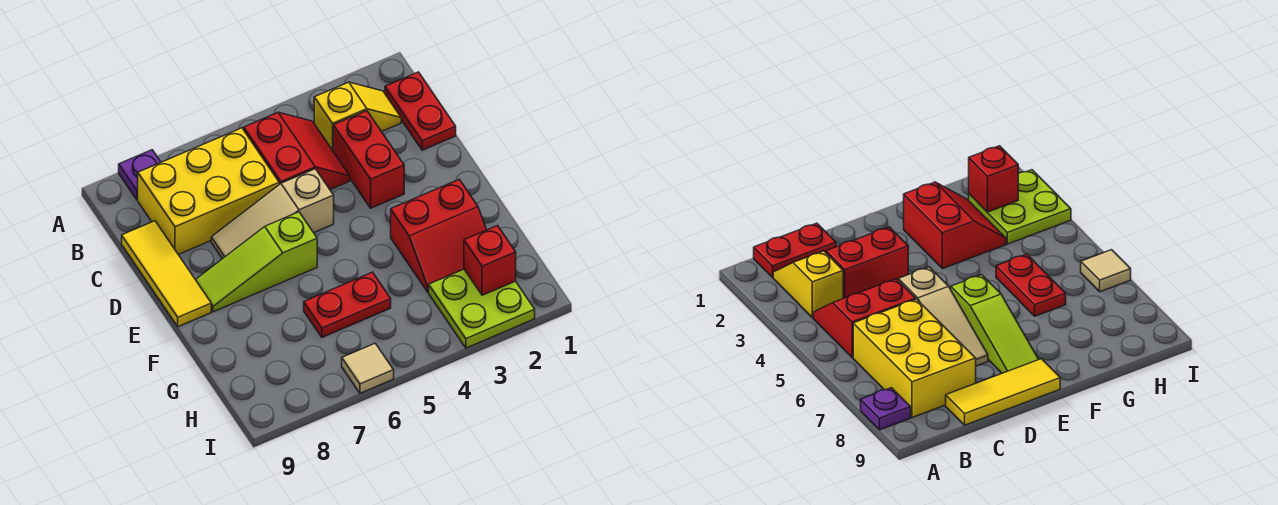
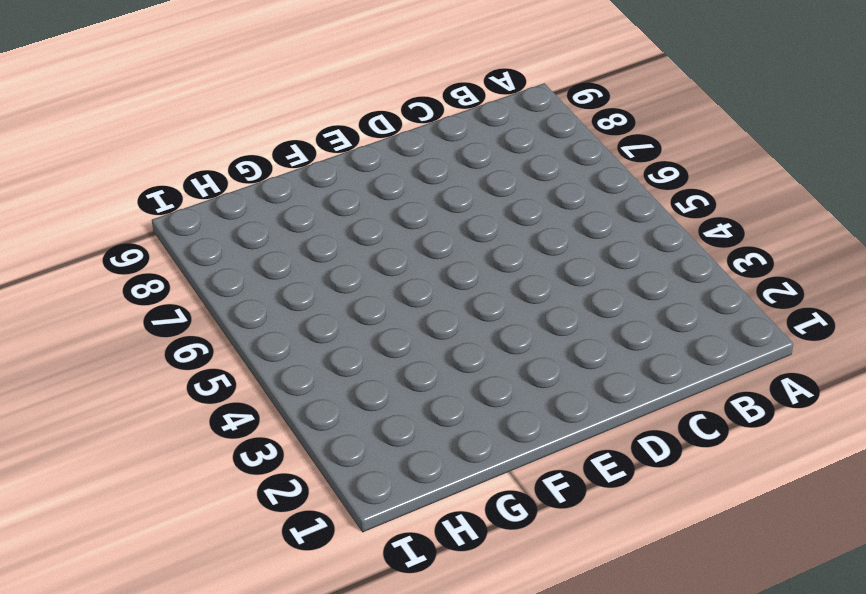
none -> purple plate A8 level 1
none -> red plate B1:C1 level 1
none -> yellow slope B2:B3 level 1 top 3

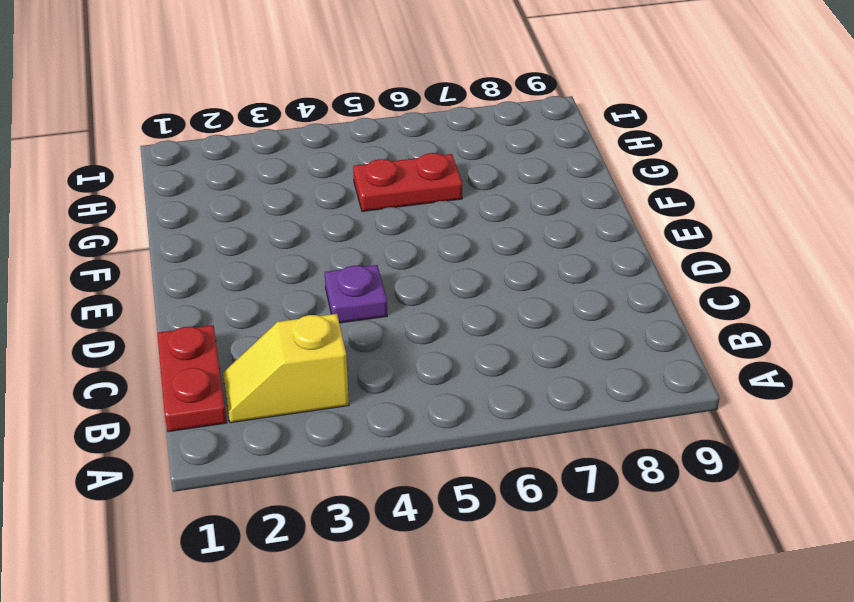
purple plate D4 level 1 -> purple plate A8 level 1
none -> red slope B4:C5 level 1 top 5
none -> yellow brick B6:C8 level 1
none -> red brick C3:D3 level 1

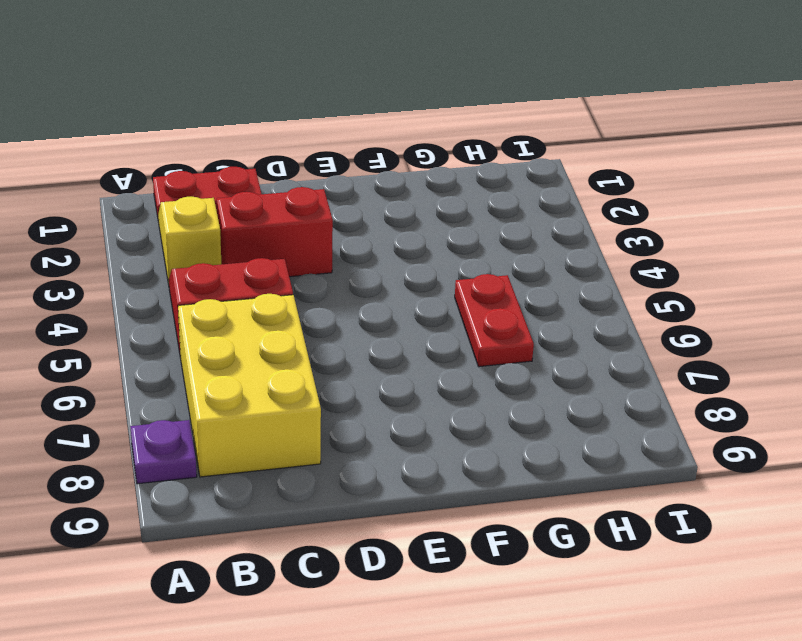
none -> yellow tile C9:E9 level 1
none -> tan slope D5:D7 level 1 top 5
none -> lime slope E6:E8 level 1 top 6

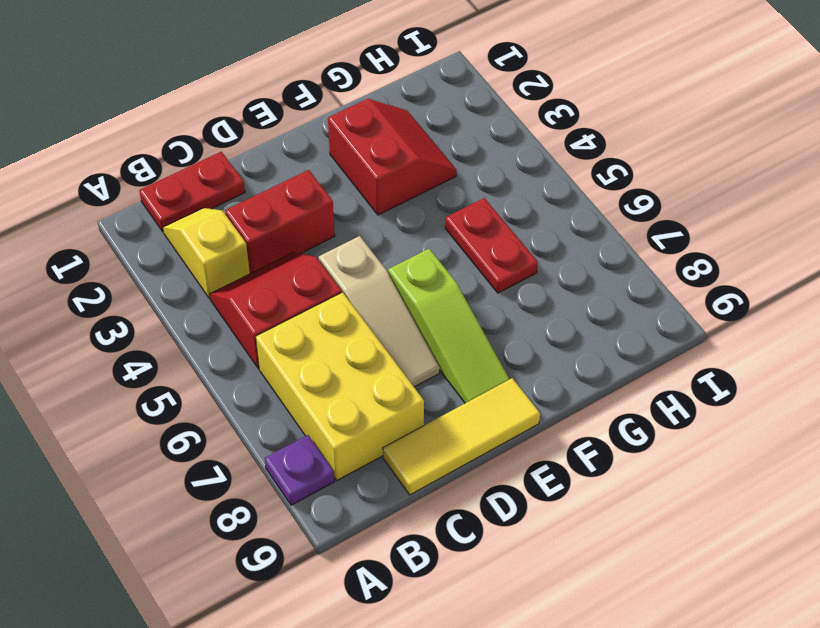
none -> lime plate H2:I3 level 1
none -> tan tile I6 level 1
none -> red brick H2 level 2

